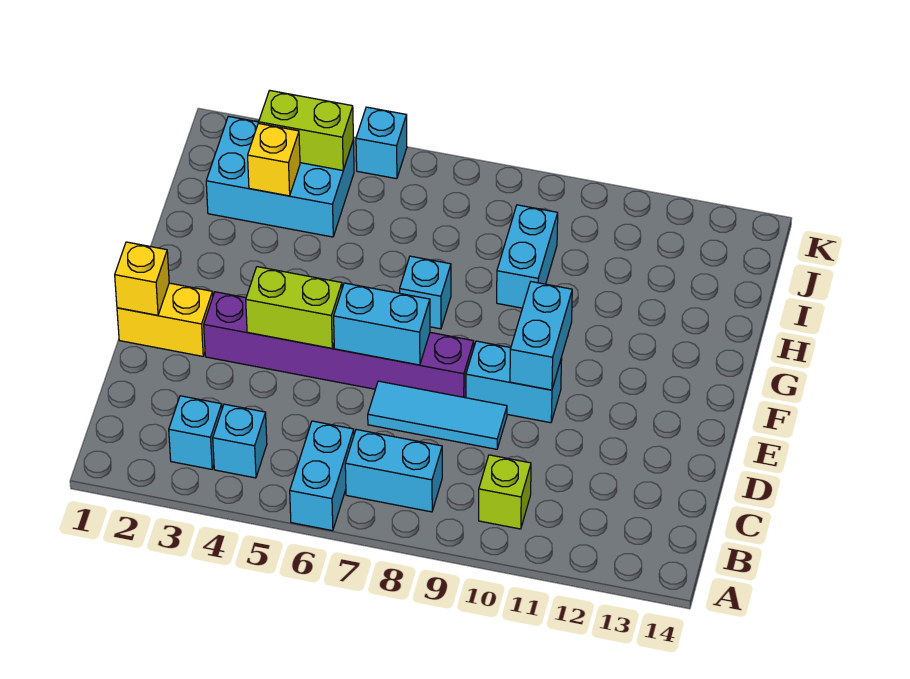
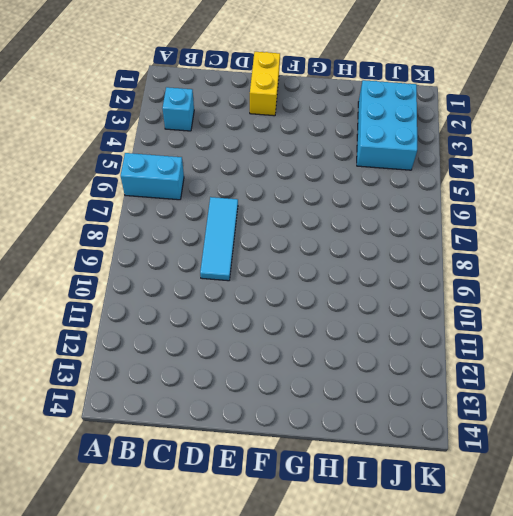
none -> cyan brick B4 level 1
none -> cyan brick B7:B8 level 1
none -> lime brick B10 level 1

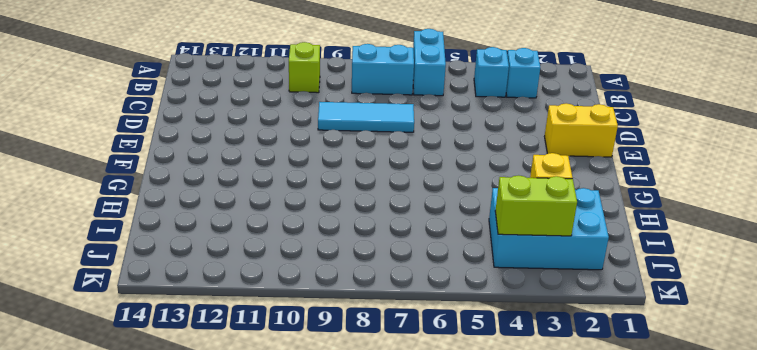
none -> purple brick E3:E8 level 1
none -> cyan brick E9:E10 level 1
none -> cyan brick G7 level 1

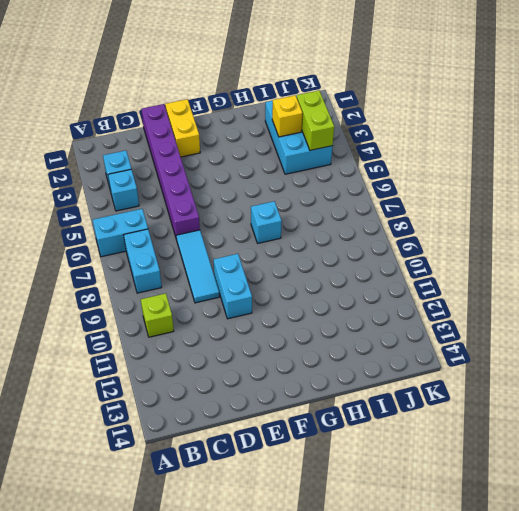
purple brick D1:D6 level 1 -> purple brick E3:E8 level 1
none -> cyan brick H9:I9 level 1
none -> cyan brick K5 level 1
none -> yellow brick E1 level 2

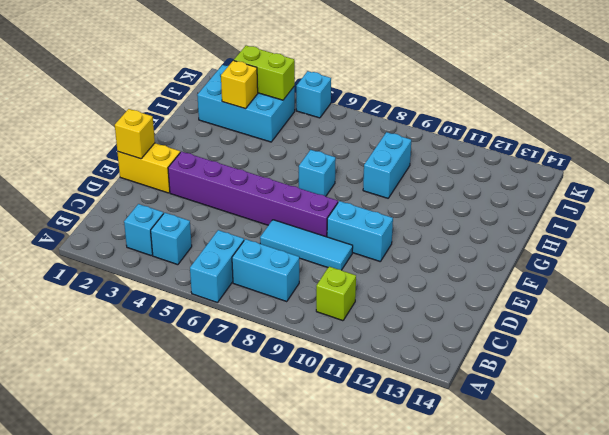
none -> lime brick E4:E5 level 2
none -> cyan brick E6:E7 level 2
none -> cyan brick E10:F10 level 2

